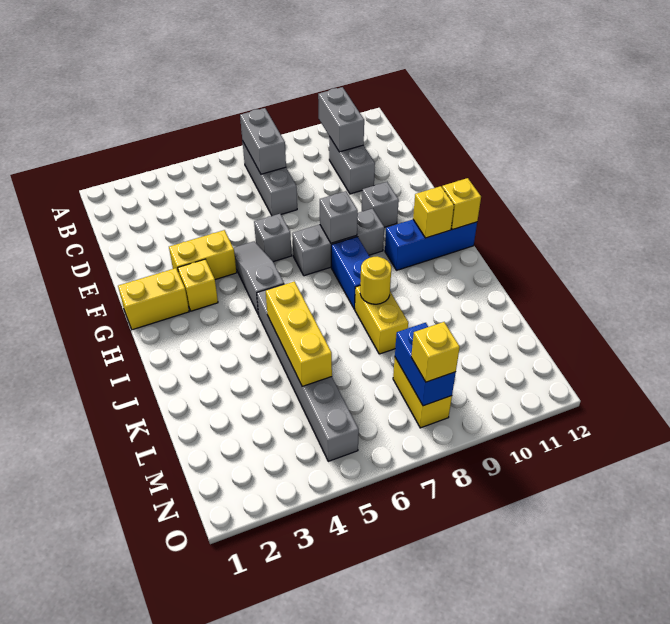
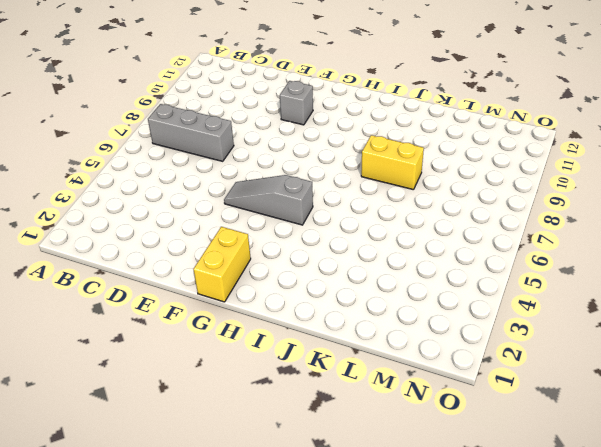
none -> grey brick C10:D10 level 1
none -> yellow brick F3:F4 level 1
none -> grey brick F6 level 1

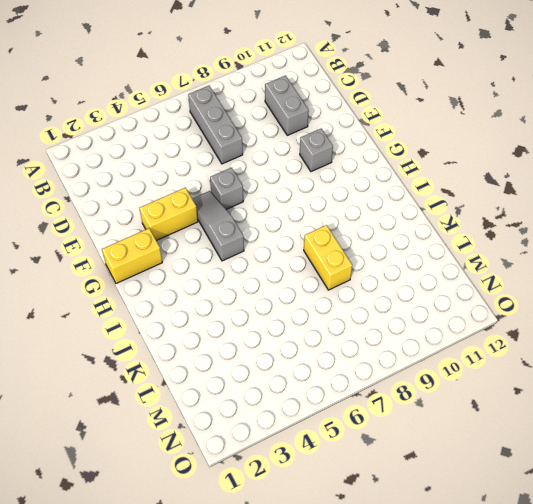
none -> yellow brick G3 level 1
none -> grey brick G7:G9 level 1
none -> blue brick H8:I8 level 1

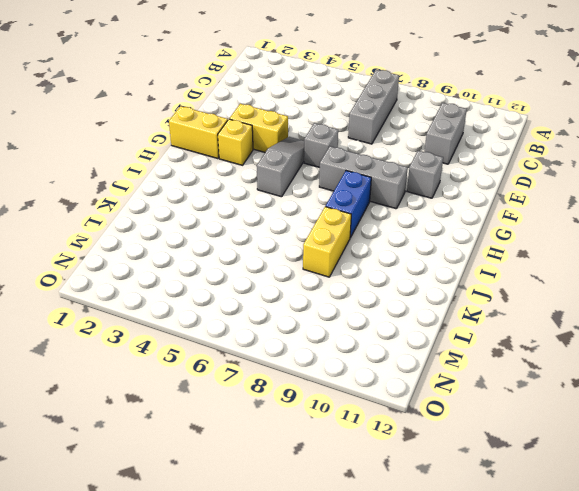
none -> blue brick H10:H12 level 1
none -> grey brick I5:N5 level 1
none -> yellow brick M8:N8 level 1

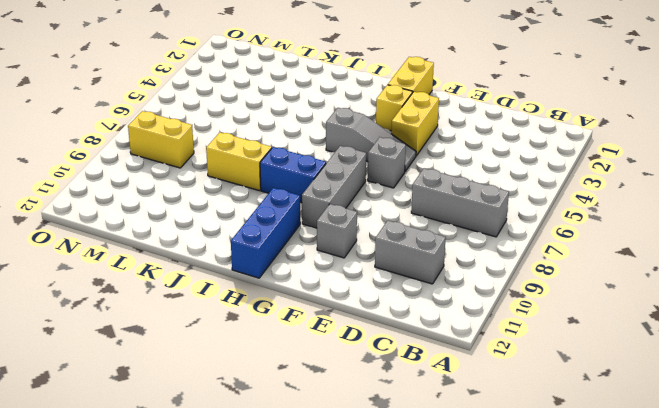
none -> grey brick I5:N5 level 1
none -> grey brick B7:C7 level 2
none -> grey brick B10:C10 level 2

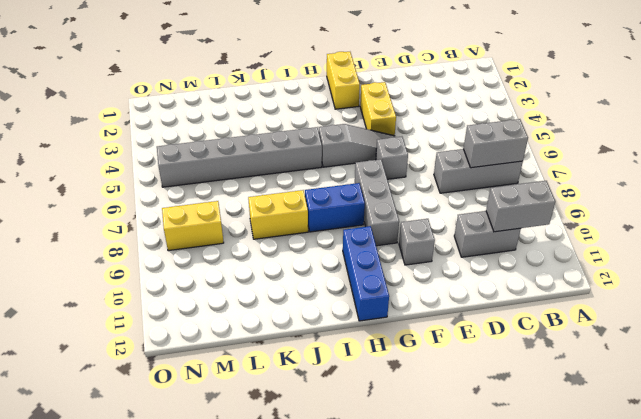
none -> yellow brick G3 level 1
none -> grey brick G8 level 2
none -> yellow brick H11 level 2

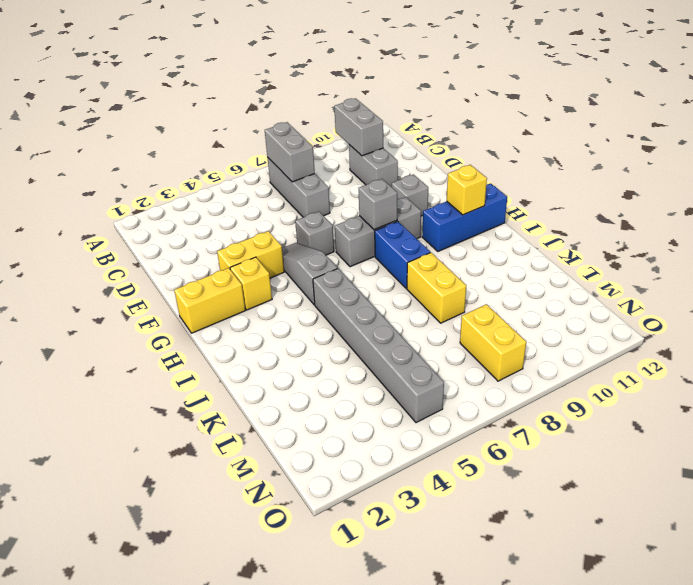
none -> yellow brick H12 level 2
none -> yellow brick J5:L5 level 2
none -> yellow round brick J8 level 2

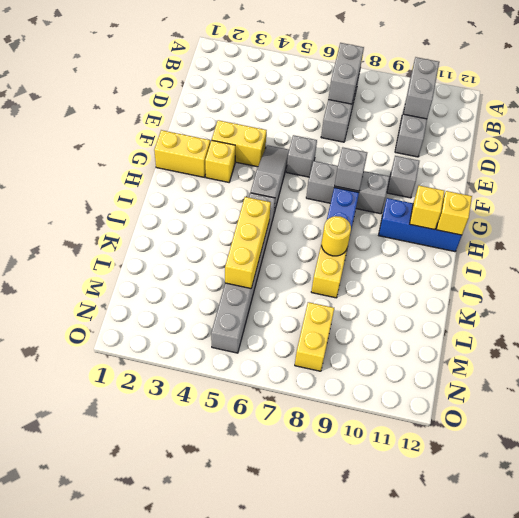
none -> blue brick M8:N8 level 2
none -> yellow brick N8 level 3

